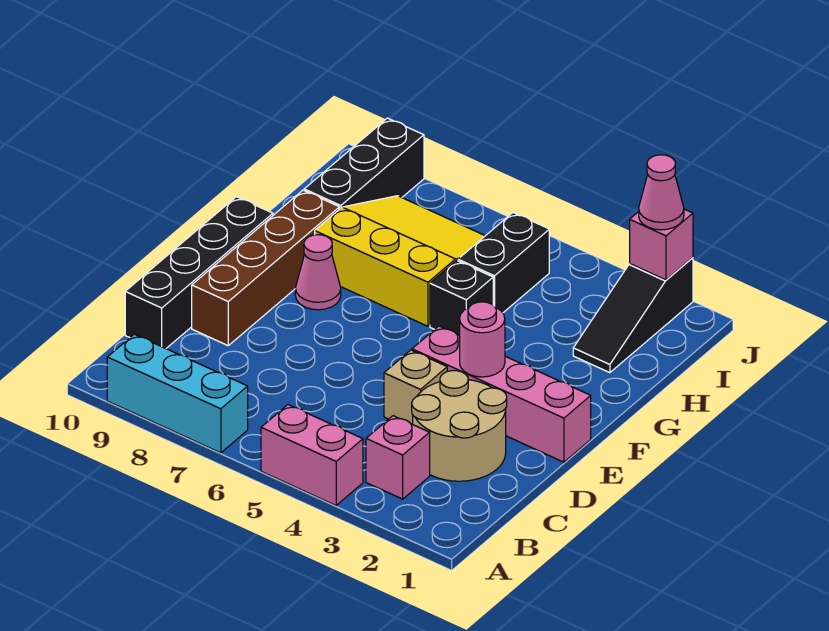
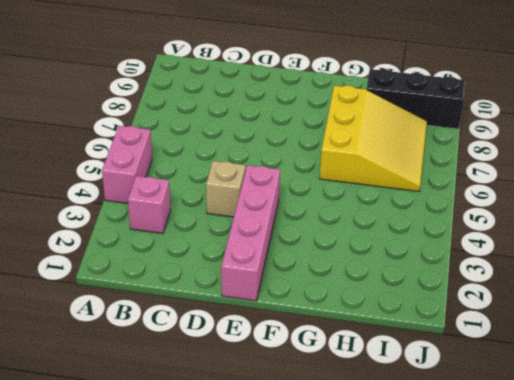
none -> cyan brick A7:A9 level 1
none -> tan round brick C2:D3 level 1
none -> black brick C10:F10 level 1

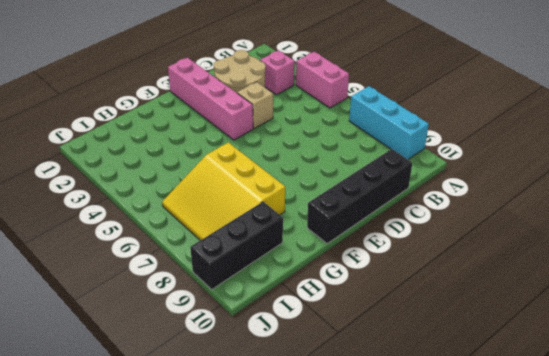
none -> brown brick D9:G9 level 1
none -> pink cone F8 level 1
none -> black brick G5 level 1

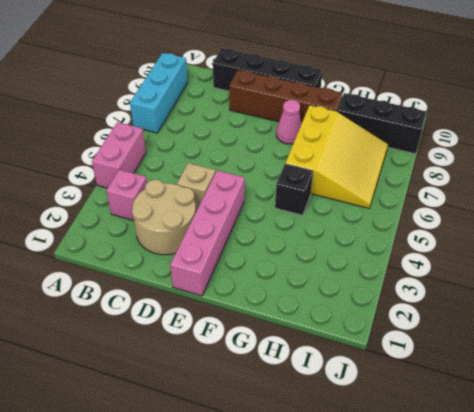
none -> black slope H2:J2 level 1 top J
none -> black brick H5:I5 level 1
none -> pink round brick E3 level 2

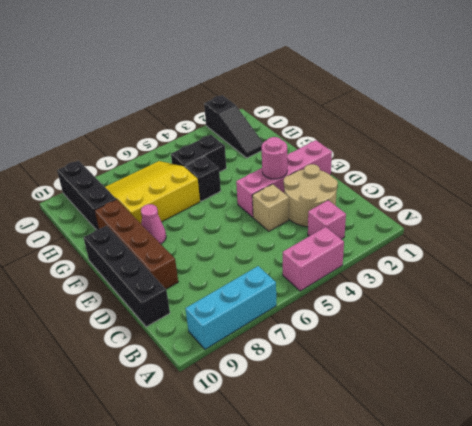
black brick H4:H5 level 1 -> black brick H5:I5 level 1
none -> pink brick J2 level 2
none -> pink cone J2 level 3

